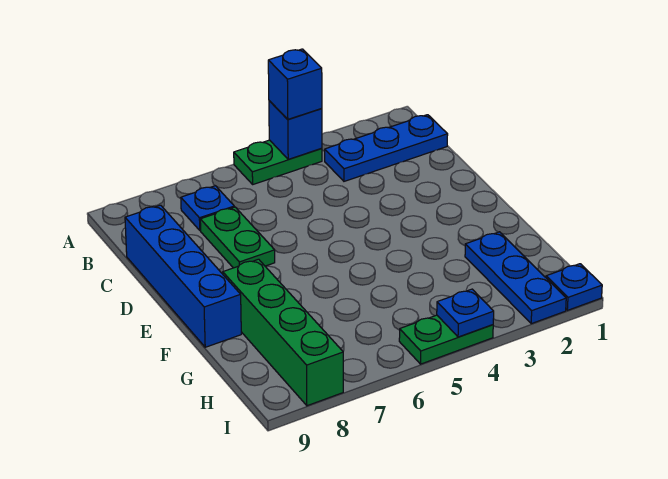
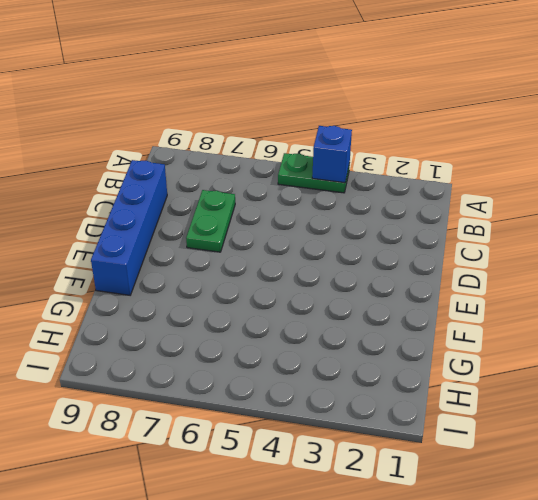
none -> blue plate B1:B3 level 1
none -> blue plate B7 level 1
none -> green brick F8:I8 level 1

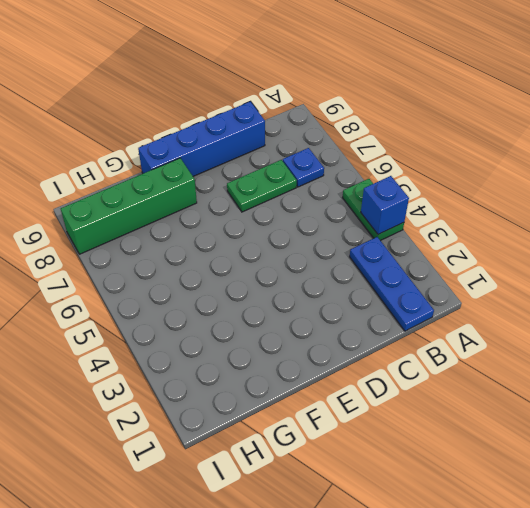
none -> blue plate G2:I2 level 1
none -> blue plate I1 level 1
none -> green plate I4:I5 level 1

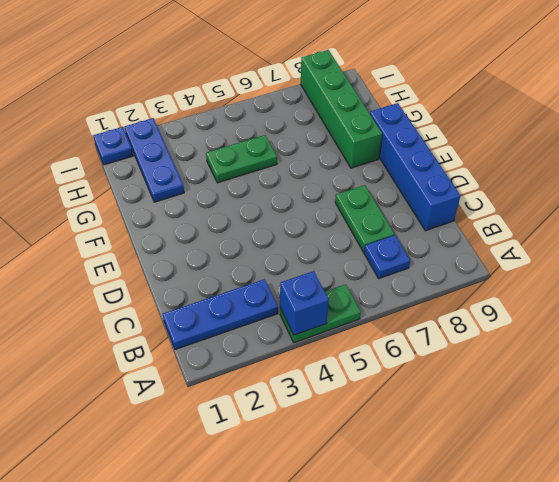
green plate G4:G5 level 1 -> green plate I4:I5 level 1
none -> blue plate I4 level 2
none -> blue brick A4 level 3

